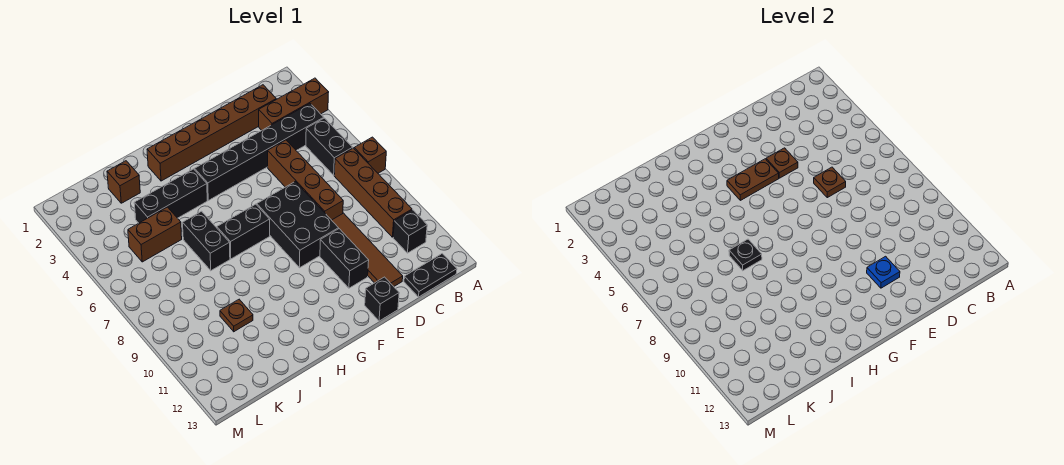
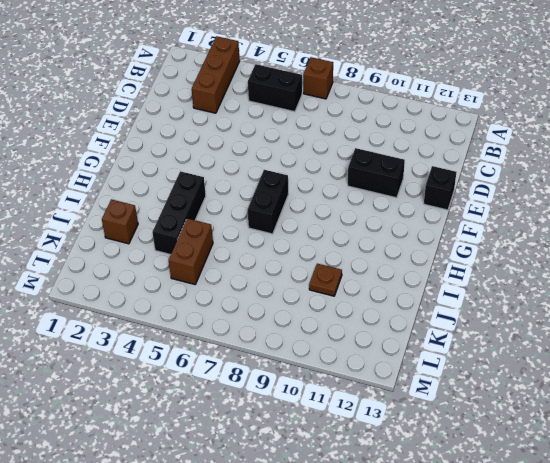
none -> black brick B4:G4 level 1
none -> brown brick B7:B10 level 1
none -> black brick B11 level 1

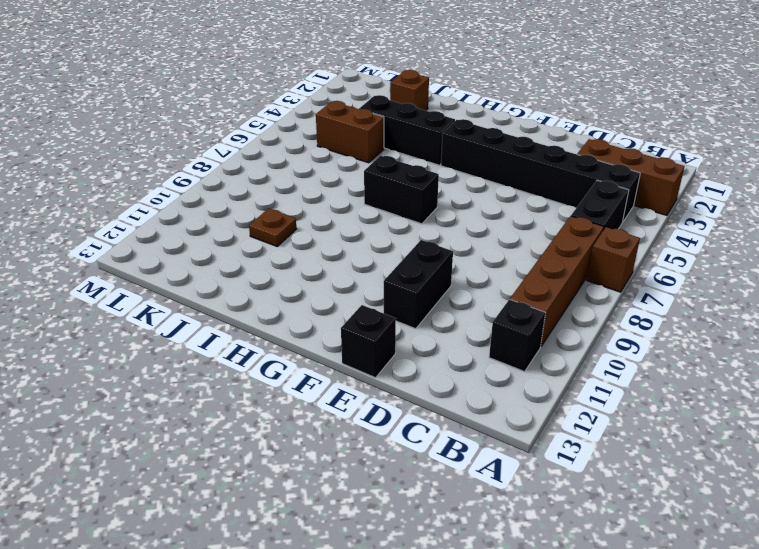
none -> black plate B13:C13 level 1
none -> brown brick C2:H2 level 1
none -> brown brick D5:D8 level 1

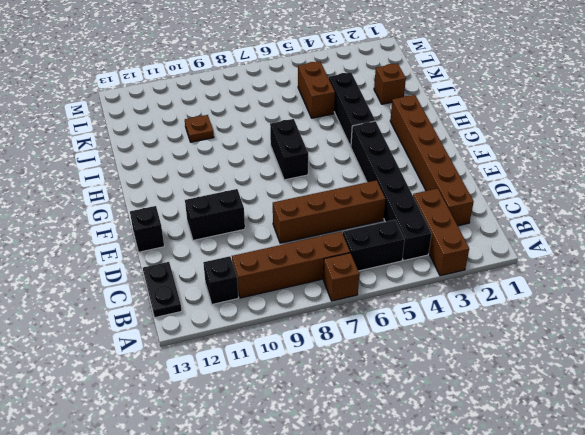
none -> brown tile D9:D12 level 1
none -> black brick E7:F9 level 1
none -> black brick I6:I7 level 1

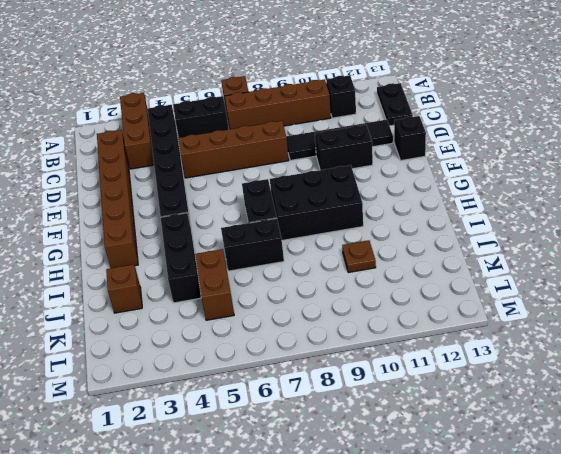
black tile D9:D12 level 1 -> brown tile D9:D12 level 1
black brick G8:H10 level 1 -> black brick E7:F9 level 1
none -> brown plate D6 level 2
none -> brown plate E4 level 2
none -> blue plate E11 level 2

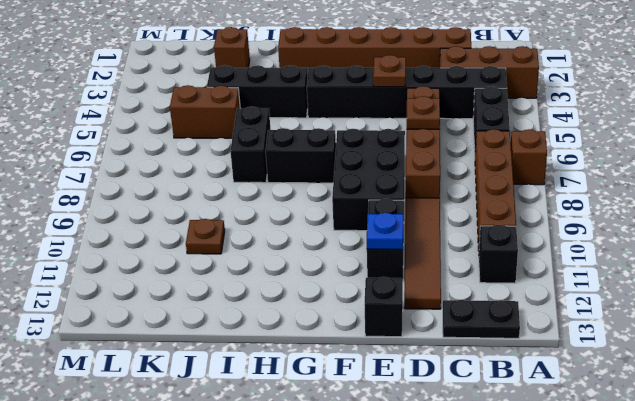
none -> brown plate F4:G4 level 2
none -> black plate I7 level 2

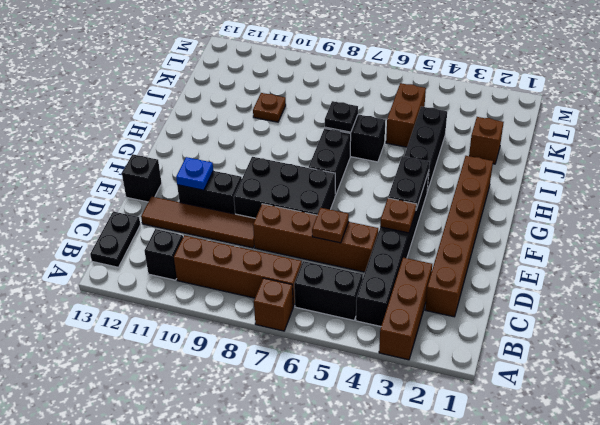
black plate F4:G4 level 2 -> brown plate F4:G4 level 2

